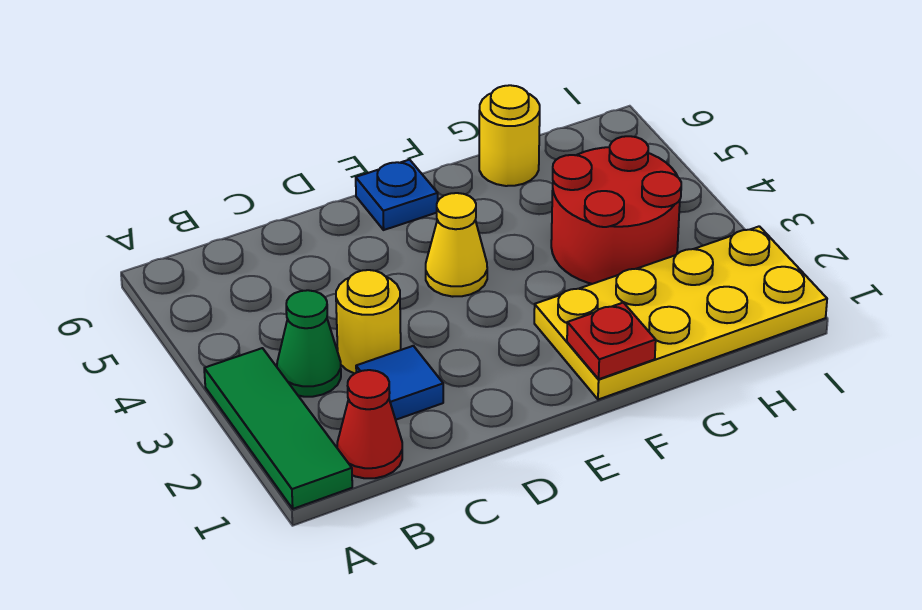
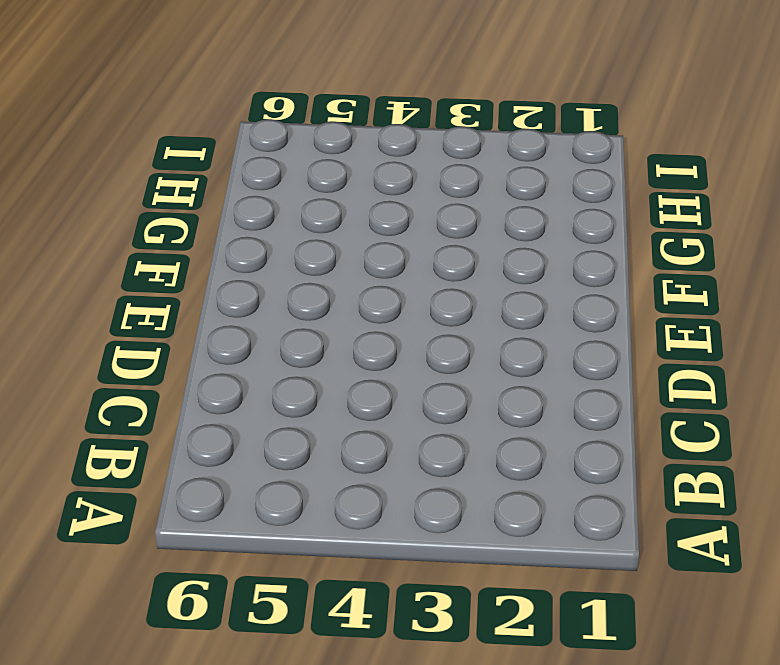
none -> green tile A1:A3 level 1
none -> red cone B1 level 1

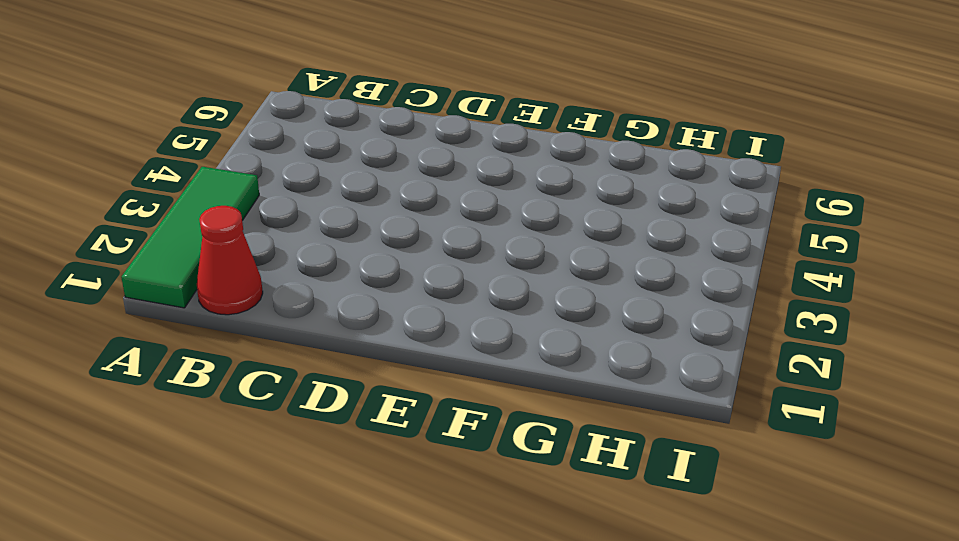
none -> green cone B3 level 1
none -> blue tile C2 level 1

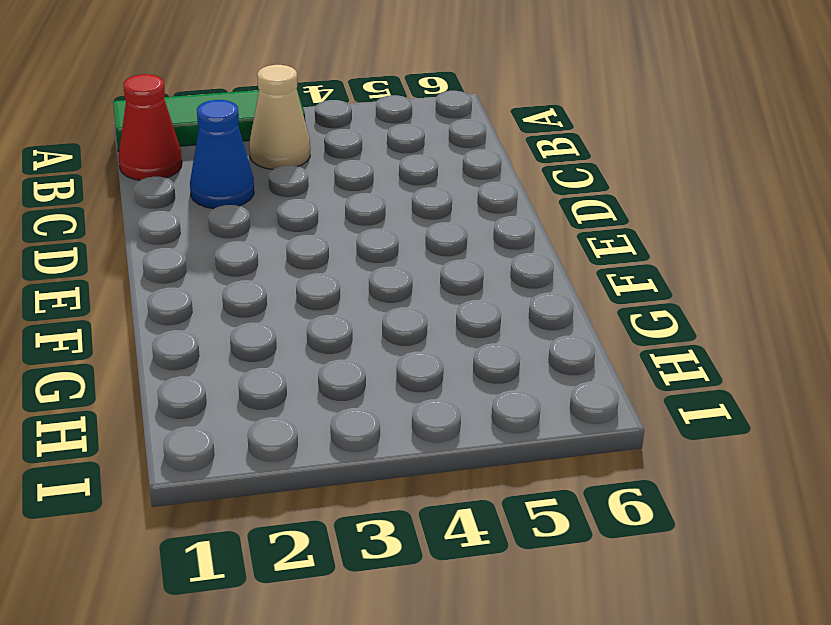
tan cone B3 level 1 -> green cone B3 level 1
blue cone C2 level 1 -> blue tile C2 level 1
none -> yellow round brick C3 level 1
none -> yellow cone E4 level 1

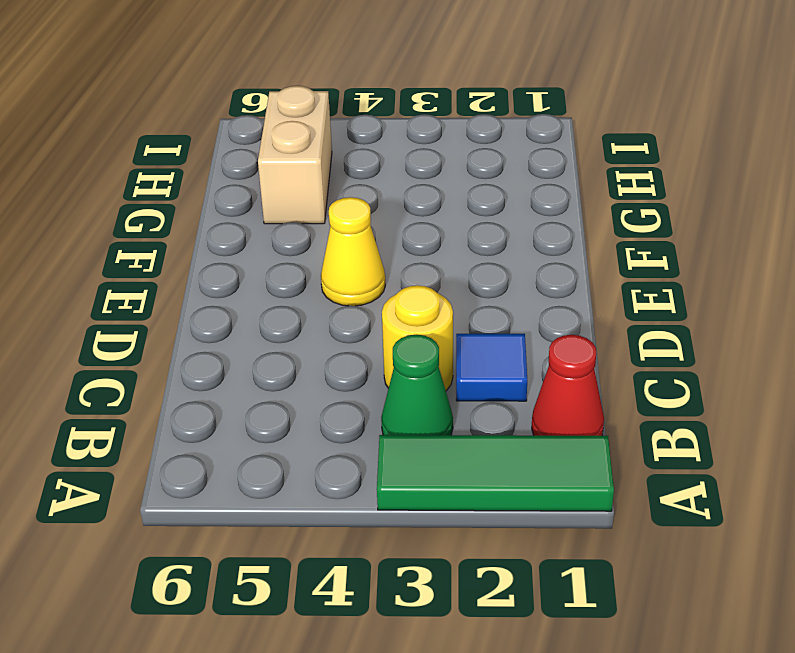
tan brick G5:H5 level 1 -> none
none -> blue plate E6 level 1
none -> yellow plate F1:I2 level 1

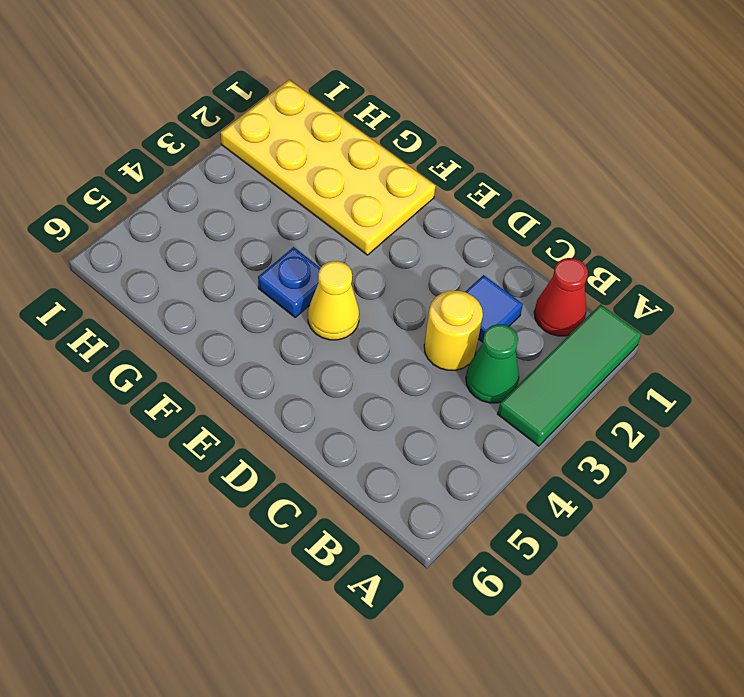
blue plate F4 level 1 -> blue plate E6 level 1
none -> red round brick G3:H4 level 1
none -> yellow round brick G6 level 1

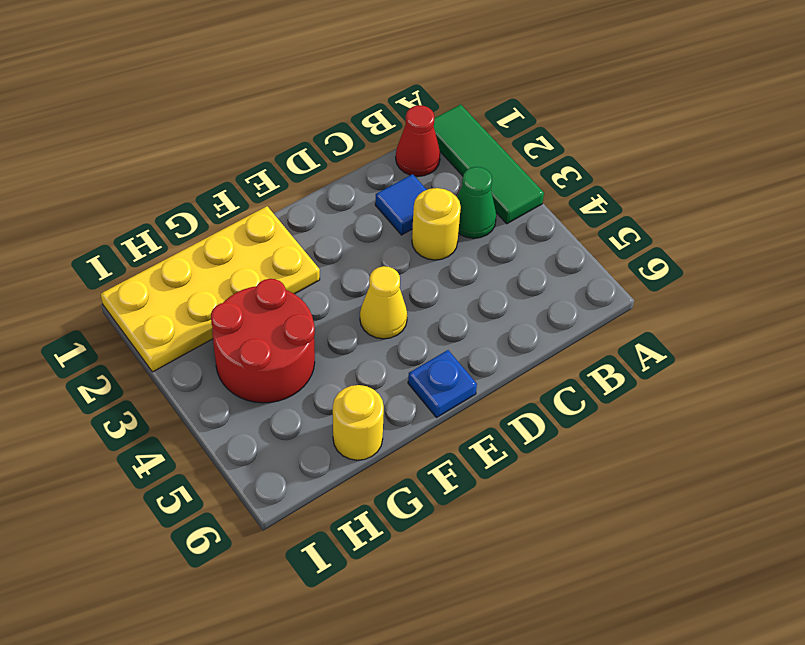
none -> red plate F1 level 2

